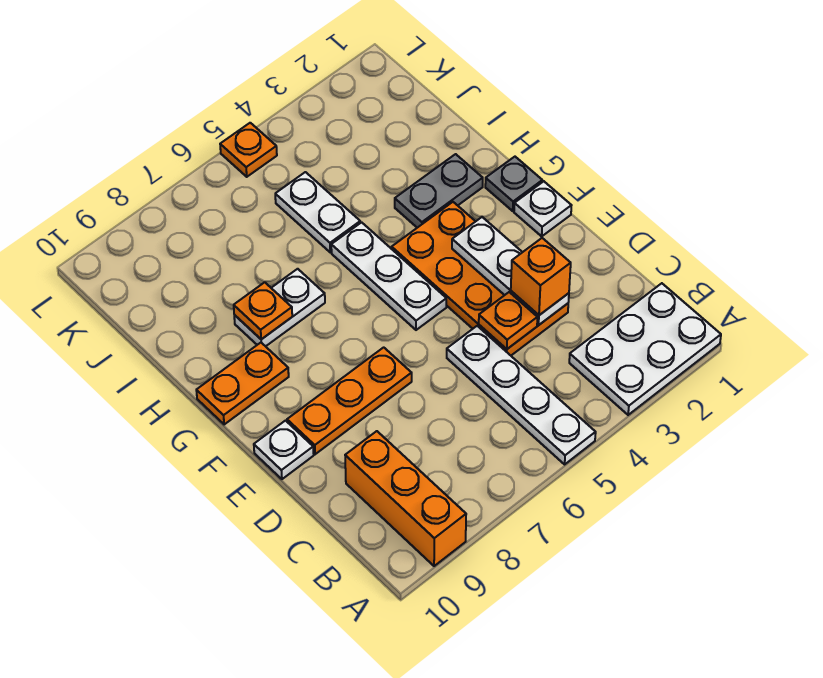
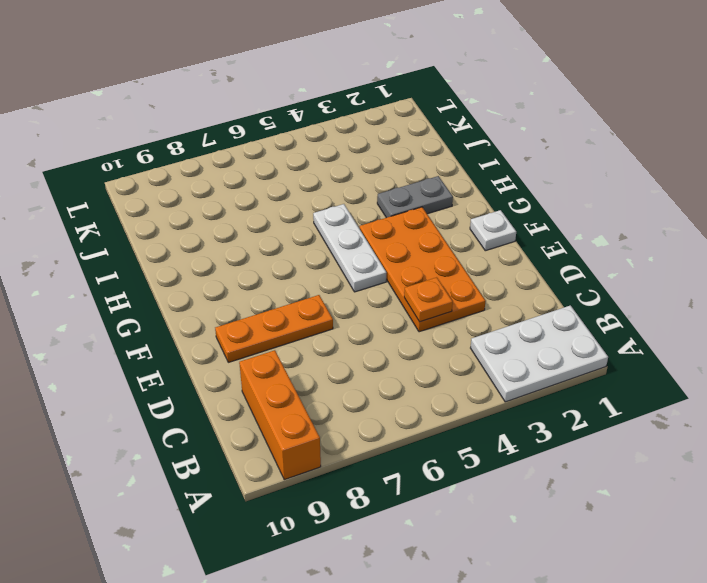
none -> white plate A5:D5 level 1
none -> white plate E10 level 1
none -> grey plate G1 level 1

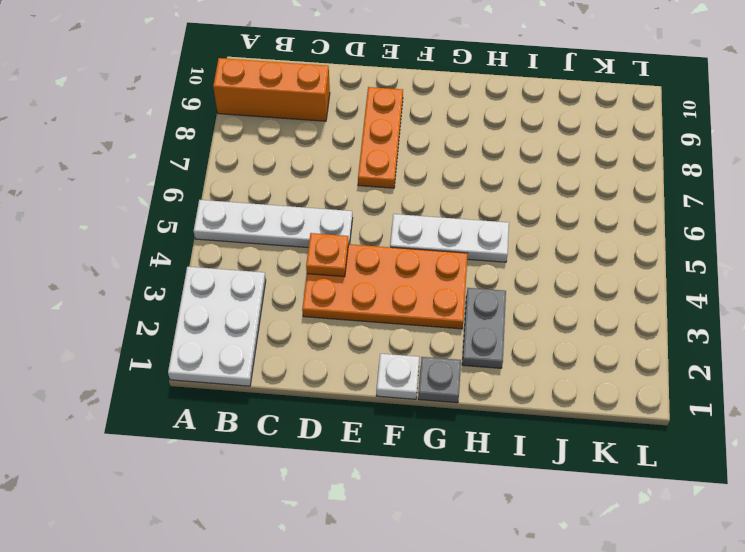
none -> white plate E10 level 1
none -> orange plate G9:G10 level 1
none -> white plate H7:H8 level 1

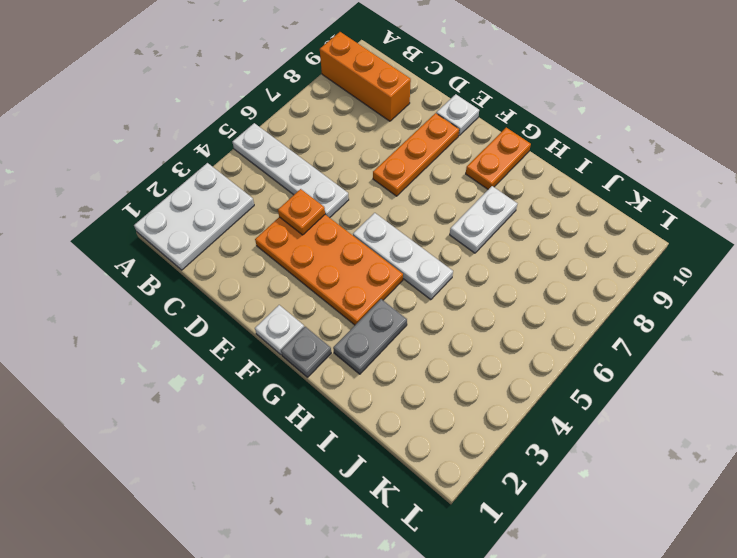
none -> white plate I5:J5 level 1
none -> orange plate L5 level 1
none -> white plate D3:F3 level 2

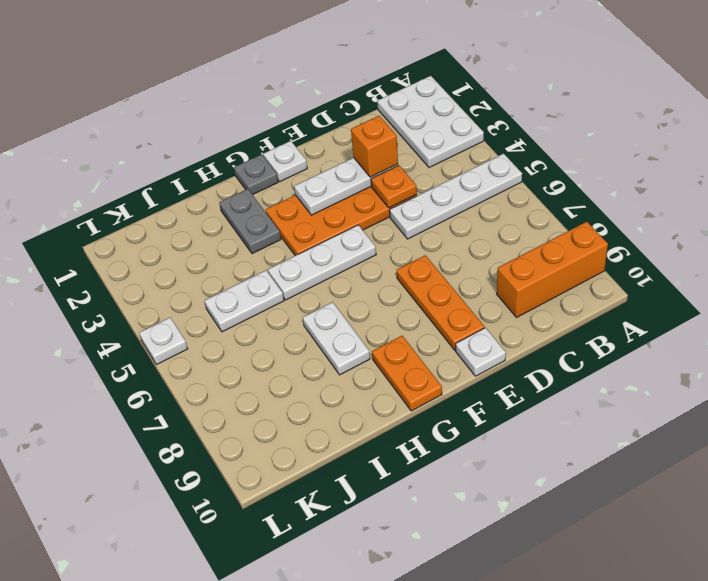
white plate L5 level 1 -> orange plate L5 level 1
none -> orange plate H8 level 2

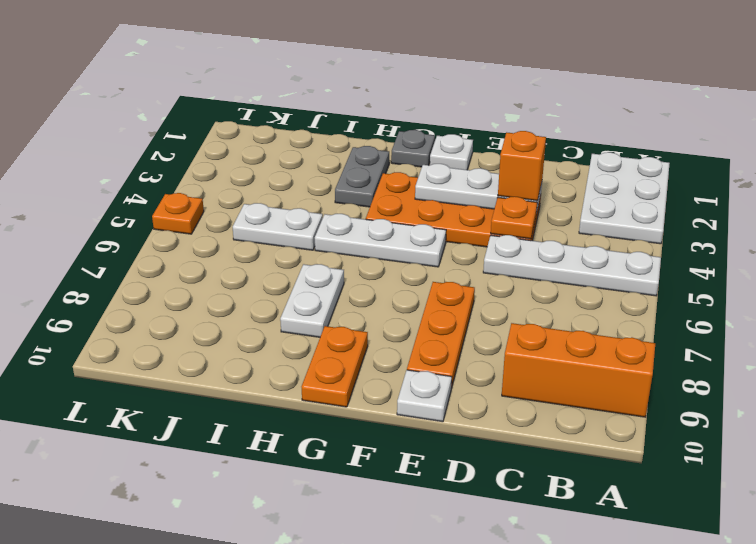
none -> orange plate H8 level 2

